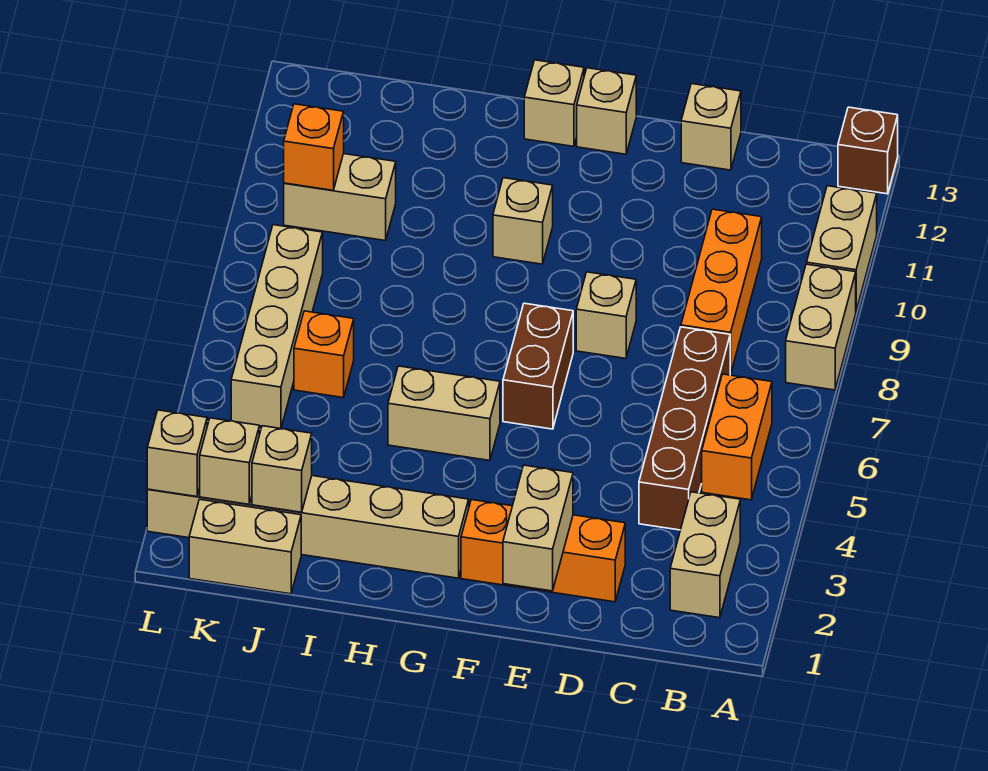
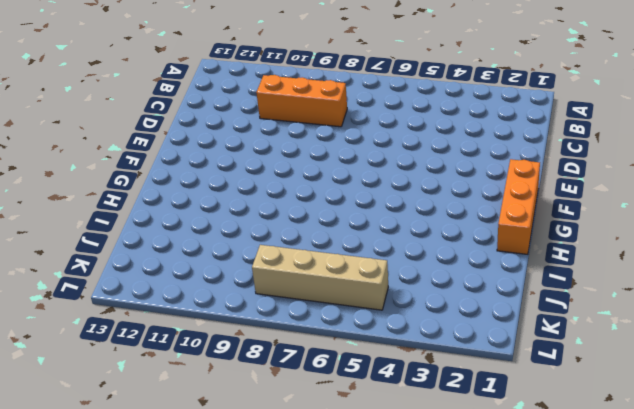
orange brick F1:H1 level 1 -> orange brick D2:F2 level 1
none -> tan brick A8:A9 level 1
none -> tan brick A10:A11 level 1
none -> brown brick A13 level 1

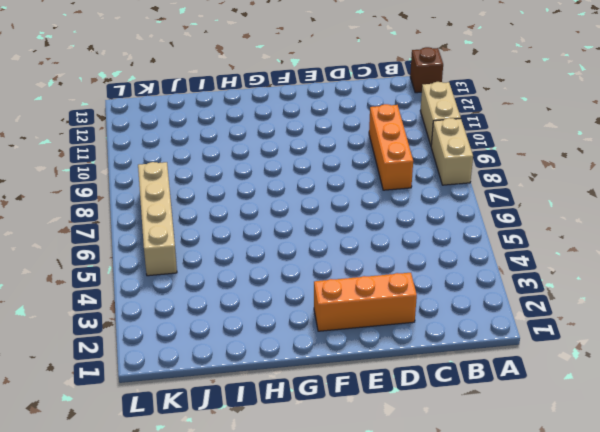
none -> tan brick B2:B3 level 1
none -> orange brick B5:B6 level 1
none -> brown brick C4:C7 level 1

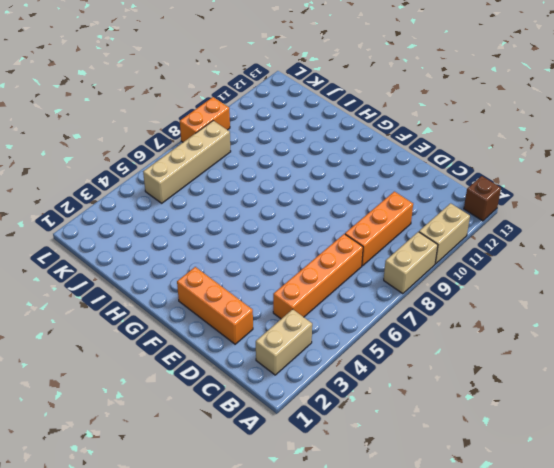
orange brick C4:C7 level 1 -> brown brick C4:C7 level 1
orange brick L8:L9 level 1 -> orange brick B5:B6 level 1
none -> tan brick D13 level 1
none -> tan brick E8 level 1
none -> brown brick F6:F7 level 1

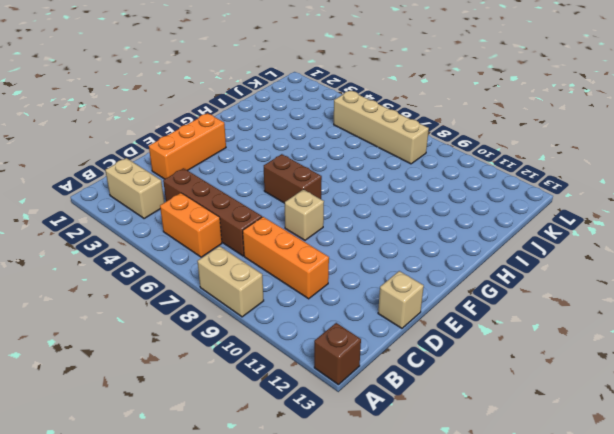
none -> tan brick A10:A11 level 1
none -> tan brick F13 level 1
none -> tan brick G2:L2 level 1

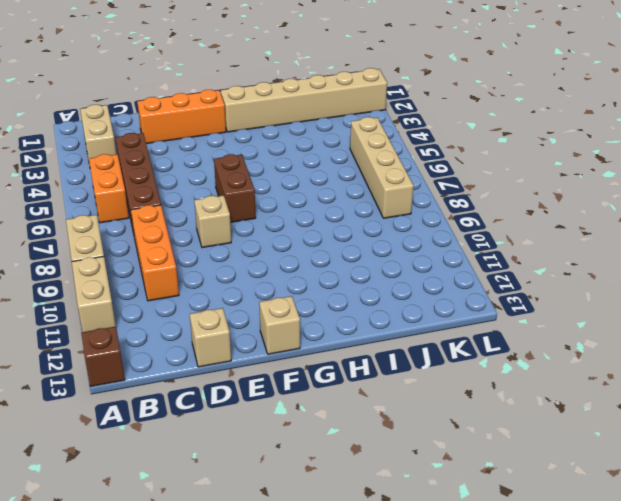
none -> tan brick G5:H5 level 1
none -> tan brick G10 level 1
none -> tan brick G13 level 1

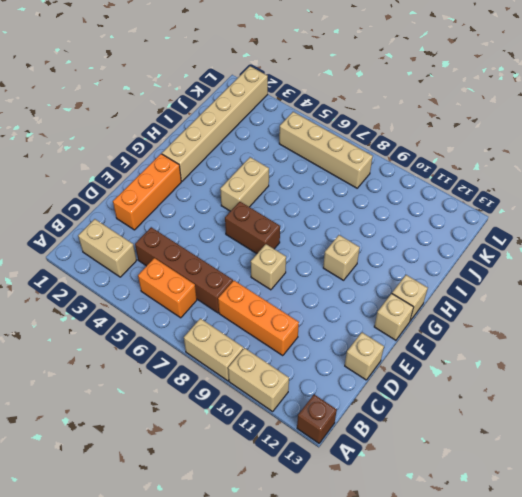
none -> tan brick J1:K1 level 1
none -> orange brick J6 level 1
none -> tan brick J10:K10 level 1

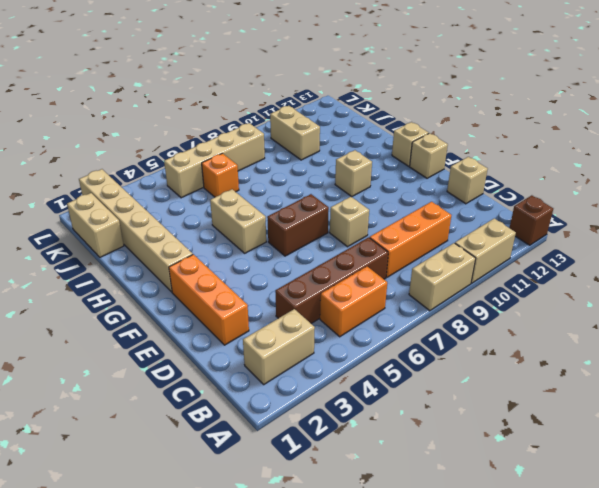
none -> tan brick E1:E2 level 2
none -> tan brick J2 level 2
none -> tan brick K2 level 2

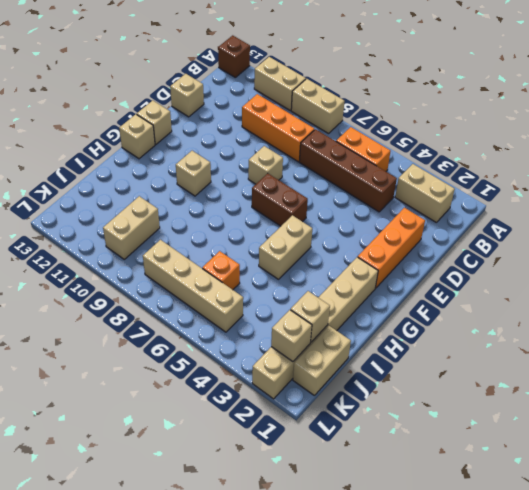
none -> tan brick E1:E2 level 2
none -> orange brick K10 level 2
none -> tan brick L2 level 2

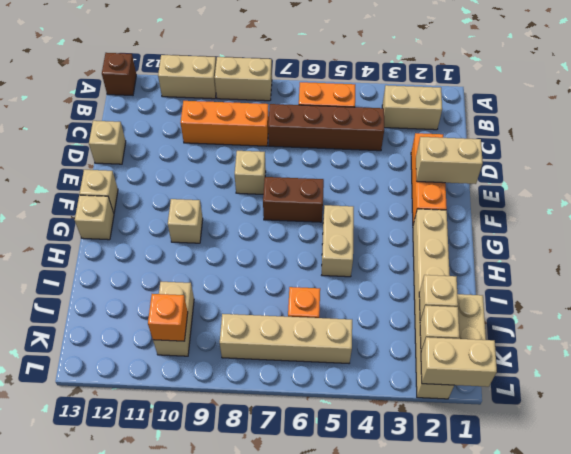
tan brick L1:L2 level 2 -> tan brick L2 level 2

